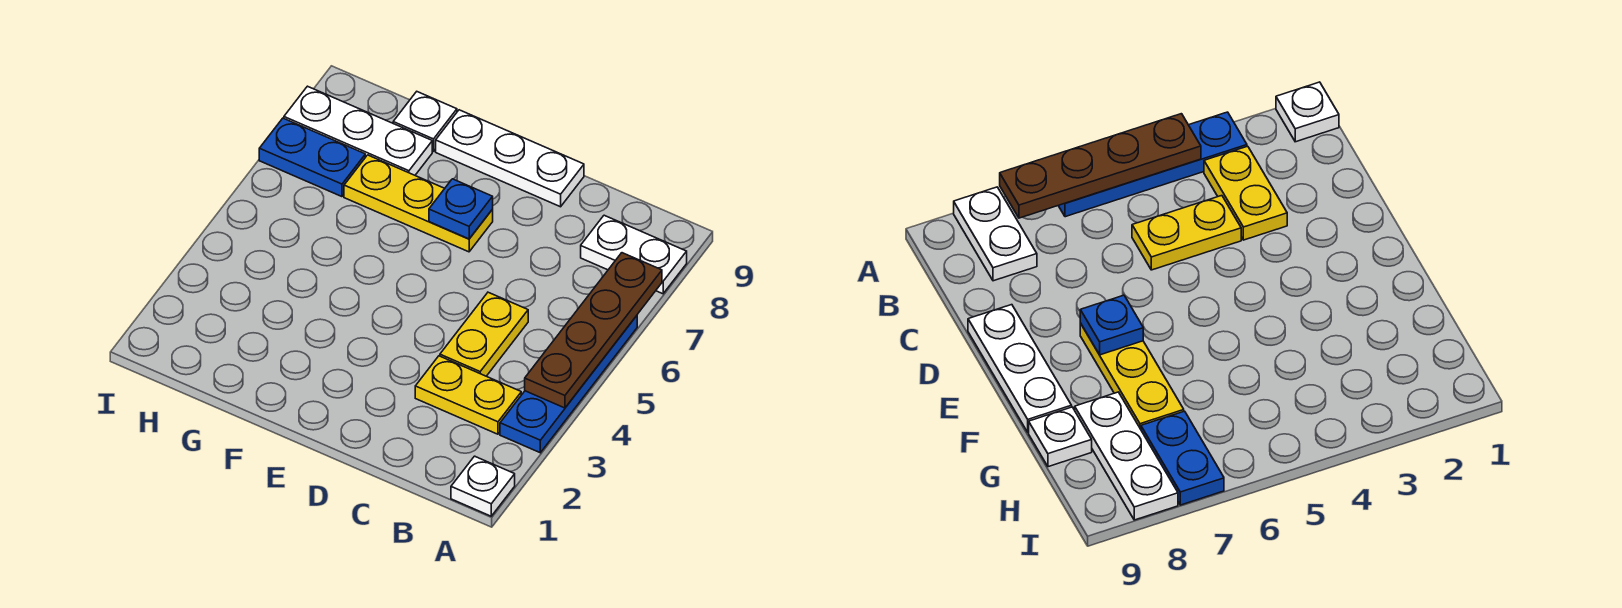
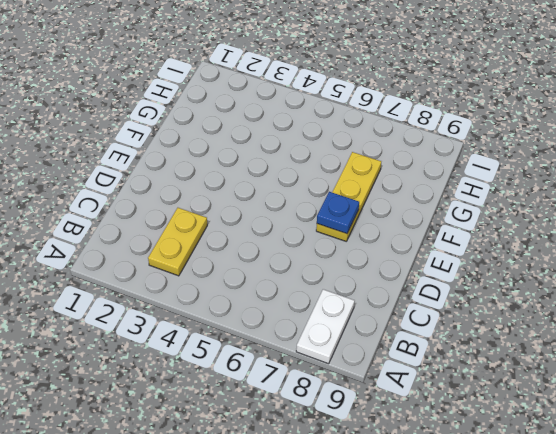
none -> white plate A1 level 1
none -> blue plate A3:A6 level 1
none -> yellow plate C4:C5 level 1

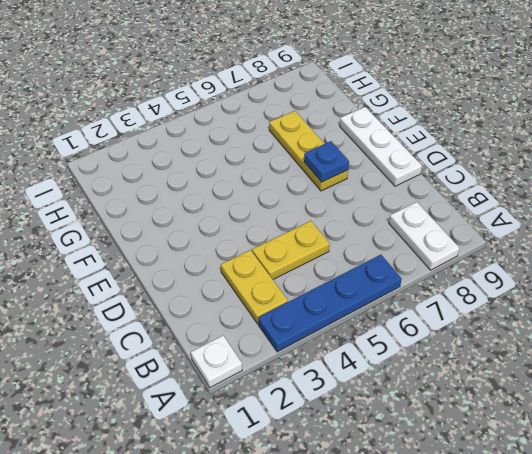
none -> white plate G8:I8 level 1
none -> white plate G9 level 1
none -> blue plate H7:I7 level 1

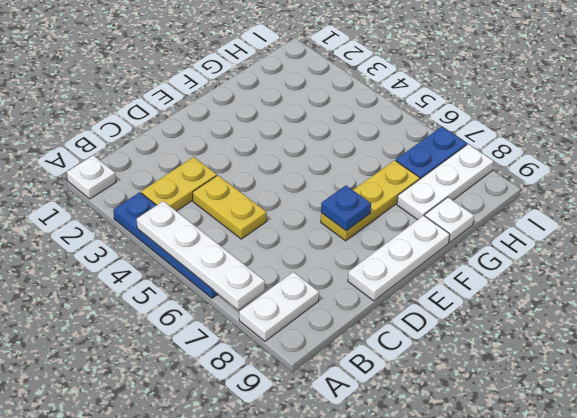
white plate A4:A7 level 2 -> brown plate A4:A7 level 2

